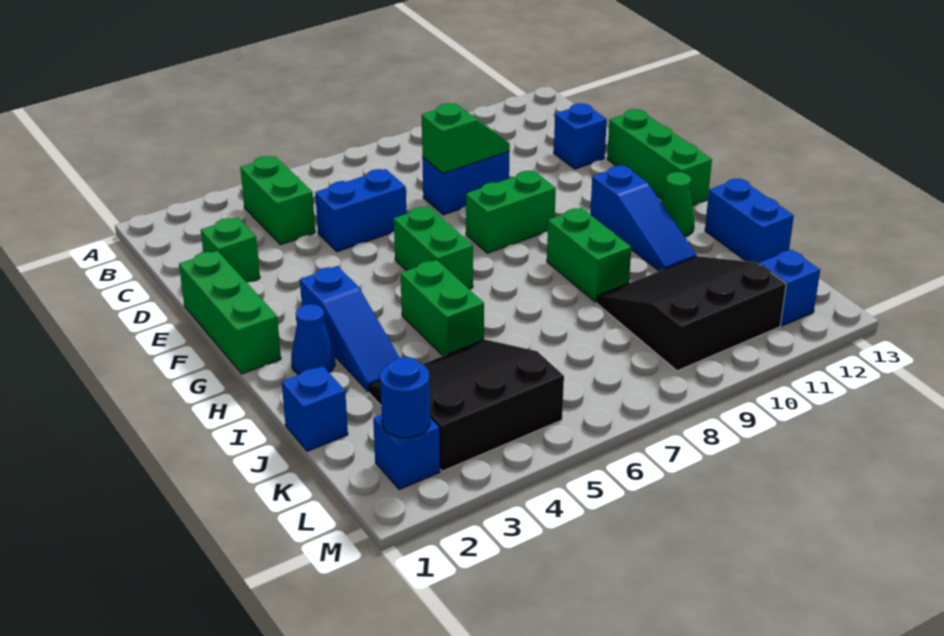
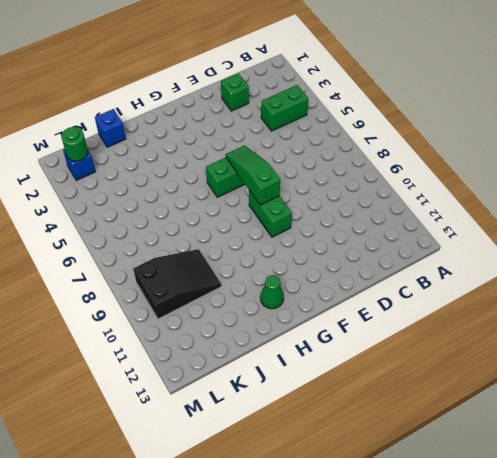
green slope F6:F8 level 2 top 8 -> none
black slope J9:L10 level 1 top L -> black slope J9:L11 level 1 top L
green round brick L2 level 2 -> blue round brick L2 level 2
none -> blue brick D5:D6 level 1
none -> blue brick D8:D9 level 1
none -> blue brick D12 level 1

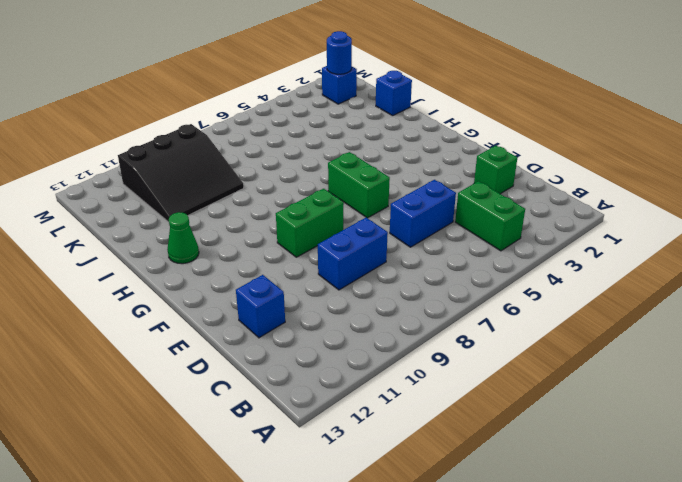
none -> green brick E1:G1 level 1
none -> green brick E13:G13 level 1
none -> blue slope G3:I3 level 1 top G

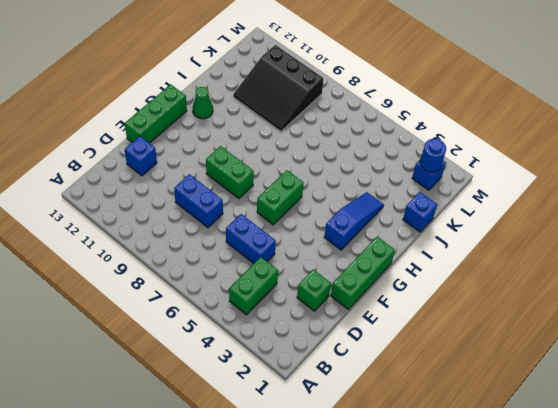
none -> blue slope G11:I11 level 1 top G
none -> blue cone H2 level 1
none -> green brick H5:I5 level 1

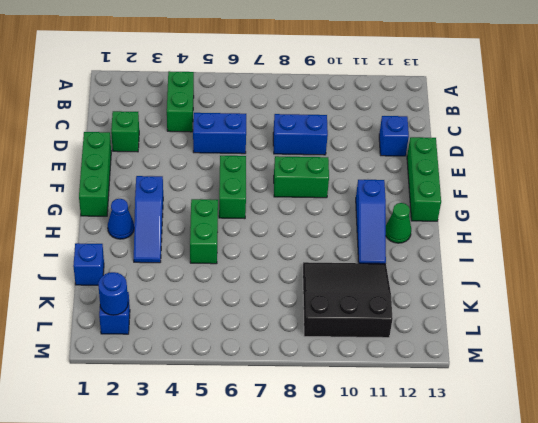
none -> green brick H9:I9 level 1
none -> blue brick I13:J13 level 1
none -> black slope J3:L5 level 1 top L

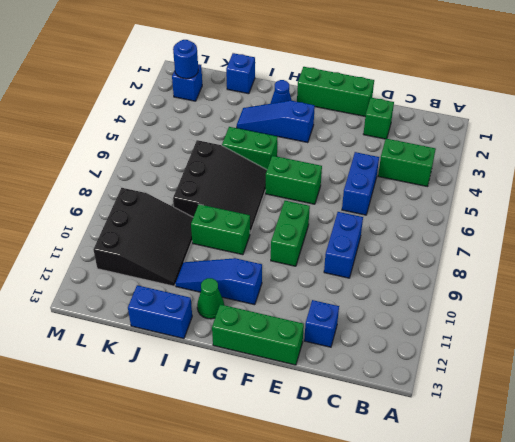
black slope H6:J8 level 1 top J -> black slope J3:L5 level 1 top L
none -> blue brick L12 level 1
none -> green slope D8:D9 level 2 top 8

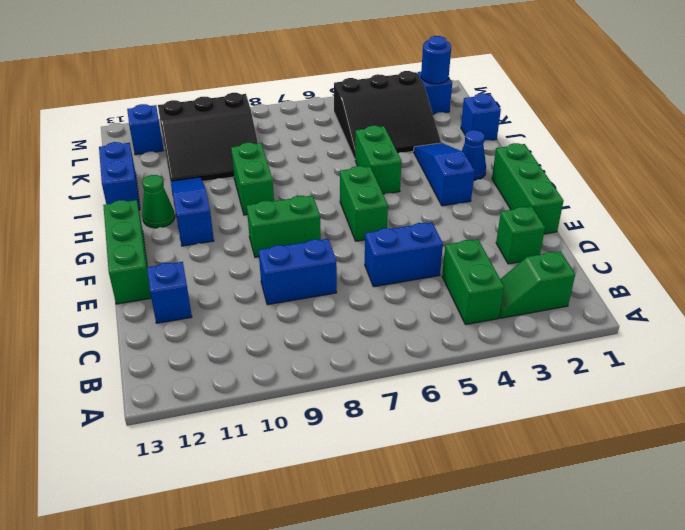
green slope B2:B3 level 1 top 2 -> green slope D8:D9 level 2 top 8

